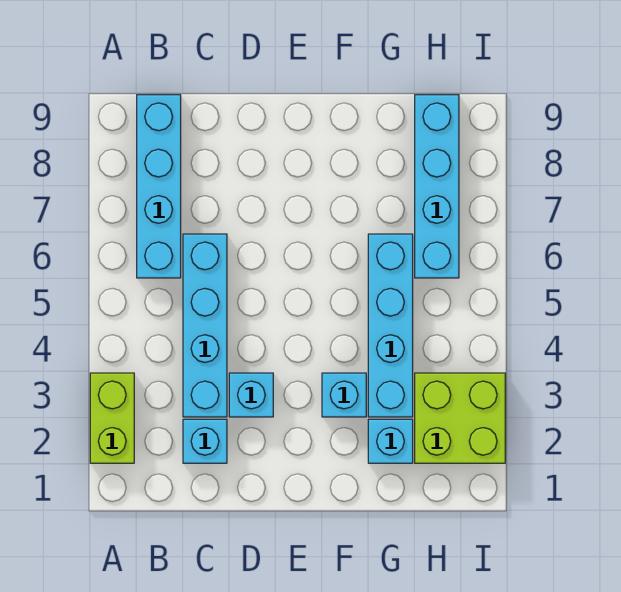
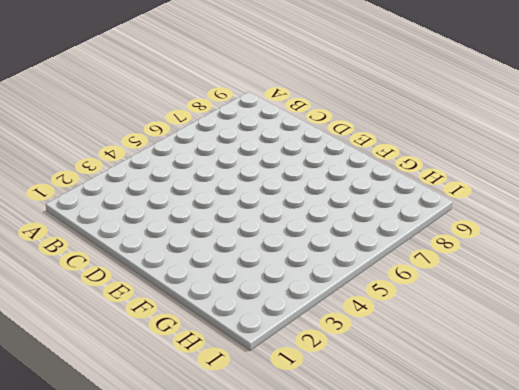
none -> lime brick A2:A3 level 1
none -> cyan brick B6:B9 level 1

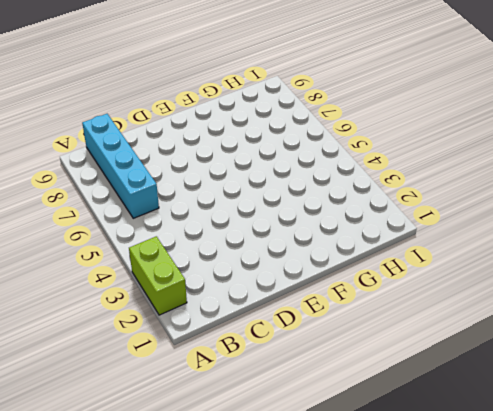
none -> cyan brick C2 level 1
none -> cyan brick C3:C6 level 1

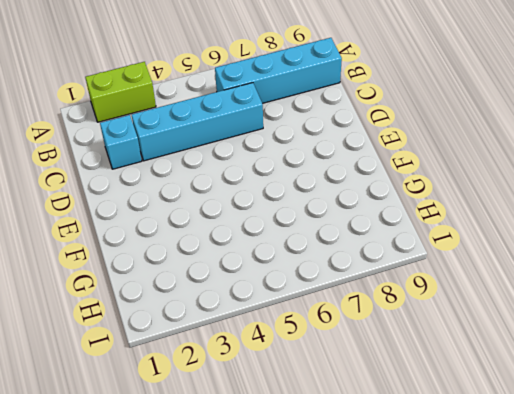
none -> cyan brick D3 level 1
none -> cyan brick F3 level 1

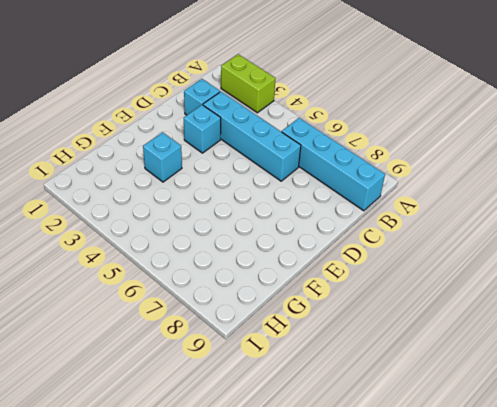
none -> cyan brick G2 level 1
none -> cyan brick G3:G6 level 1

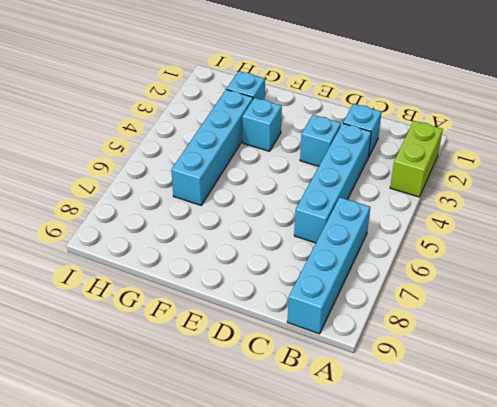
none -> lime brick H2:I3 level 1
none -> cyan brick H6:H9 level 1

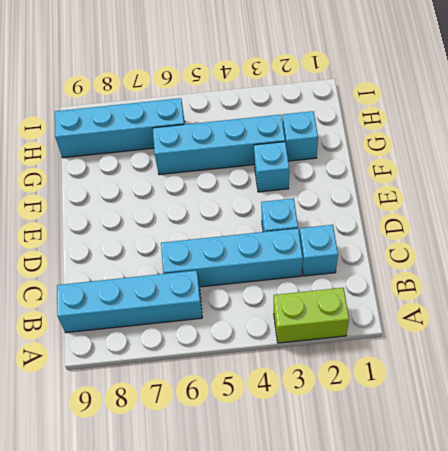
none -> lime brick H2:I3 level 1

